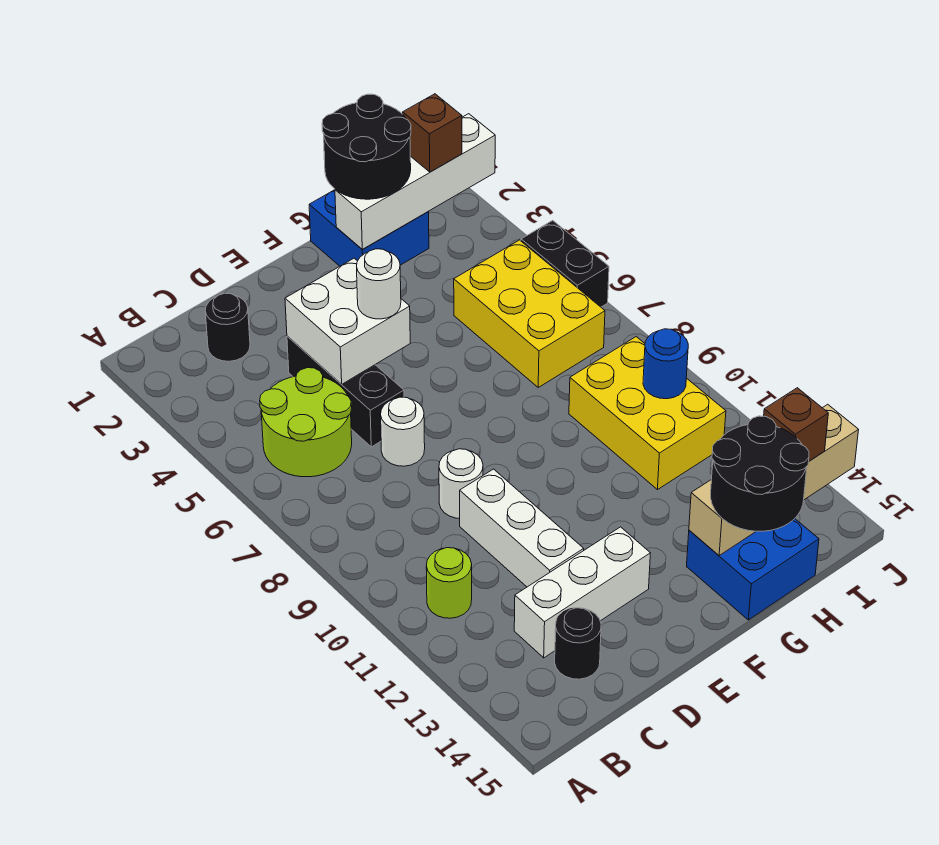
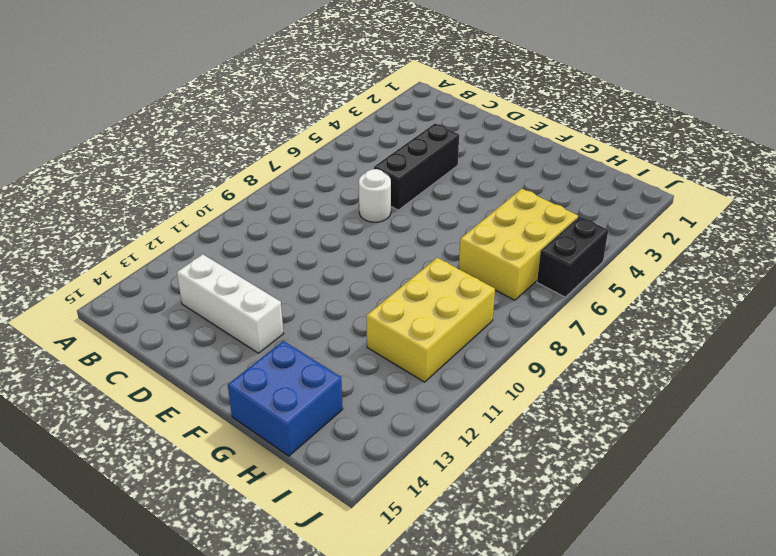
none -> lime round brick B5:C6 level 1
none -> lime round brick B11 level 1
none -> black round brick C2 level 1

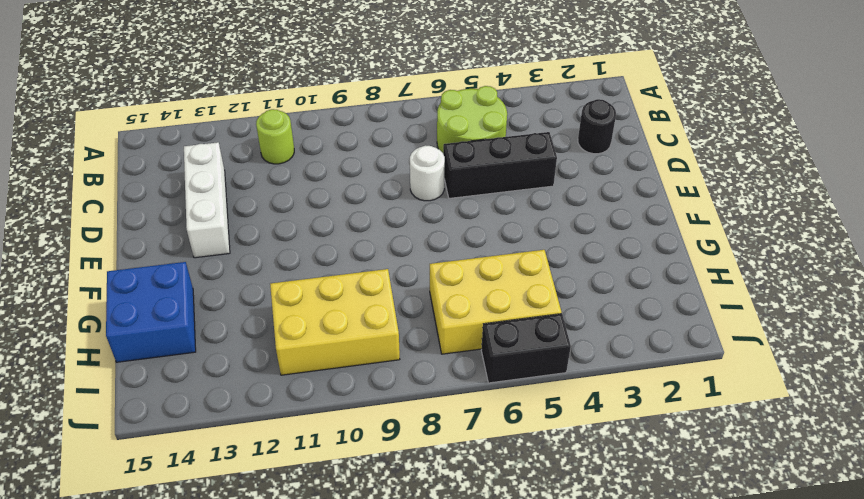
none -> black round brick C14 level 1
none -> white round brick D9 level 1
none -> white brick D10:D12 level 1

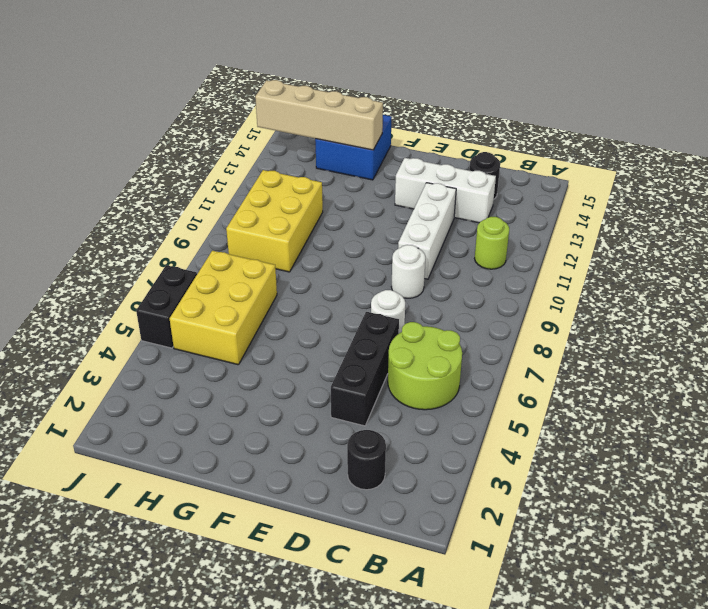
none -> blue brick G1:H2 level 1
none -> white brick D4:E5 level 2
none -> white brick G2:J2 level 2

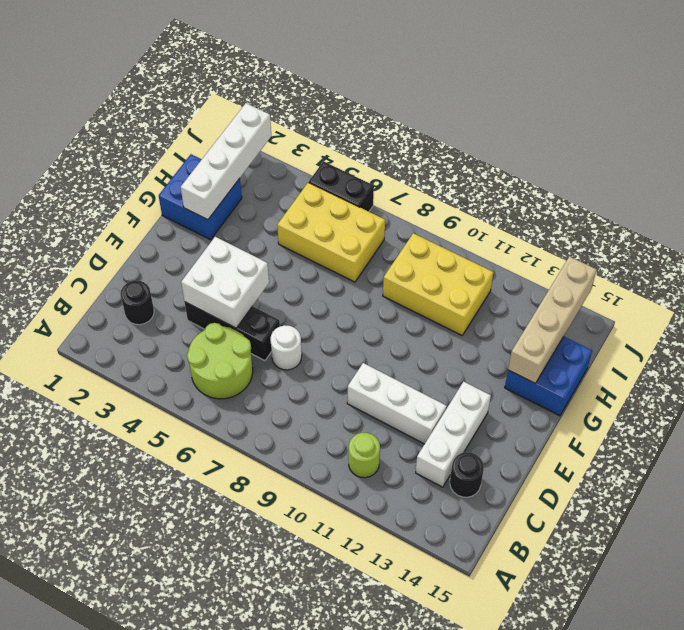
none -> white round brick D9 level 1
none -> blue round brick I10 level 2
none -> white round brick E5 level 3

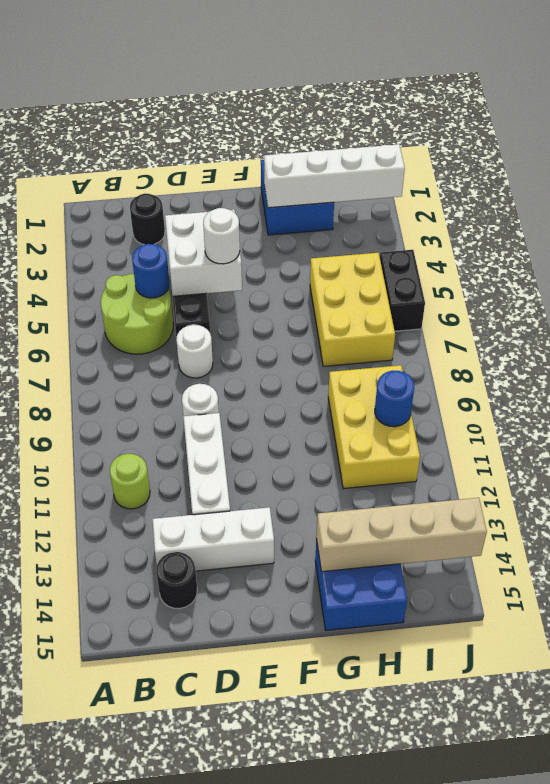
blue round brick C5 level 2 -> none
none -> black round brick G1:H2 level 3
none -> black round brick G14:H15 level 3
none -> brown brick I2 level 3

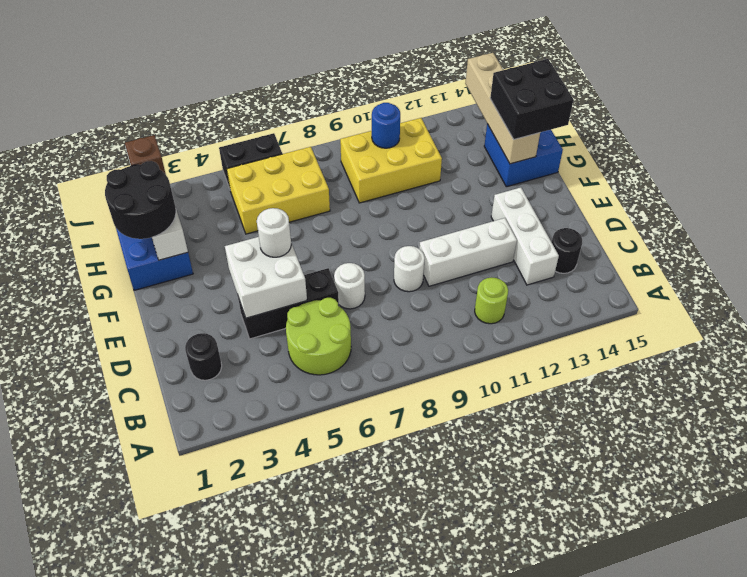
black brick G14:H15 level 3 -> black round brick G14:H15 level 3
none -> brown brick I14 level 3

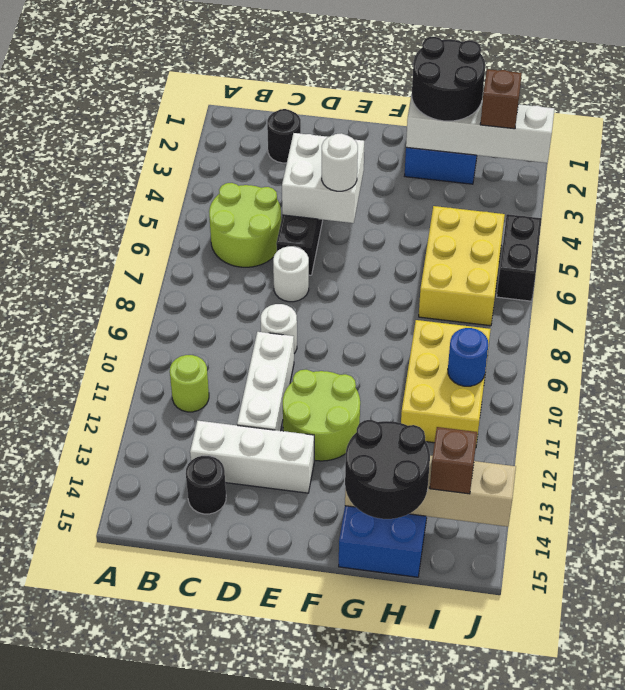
lime round brick E11:F12 level 1 -> none

